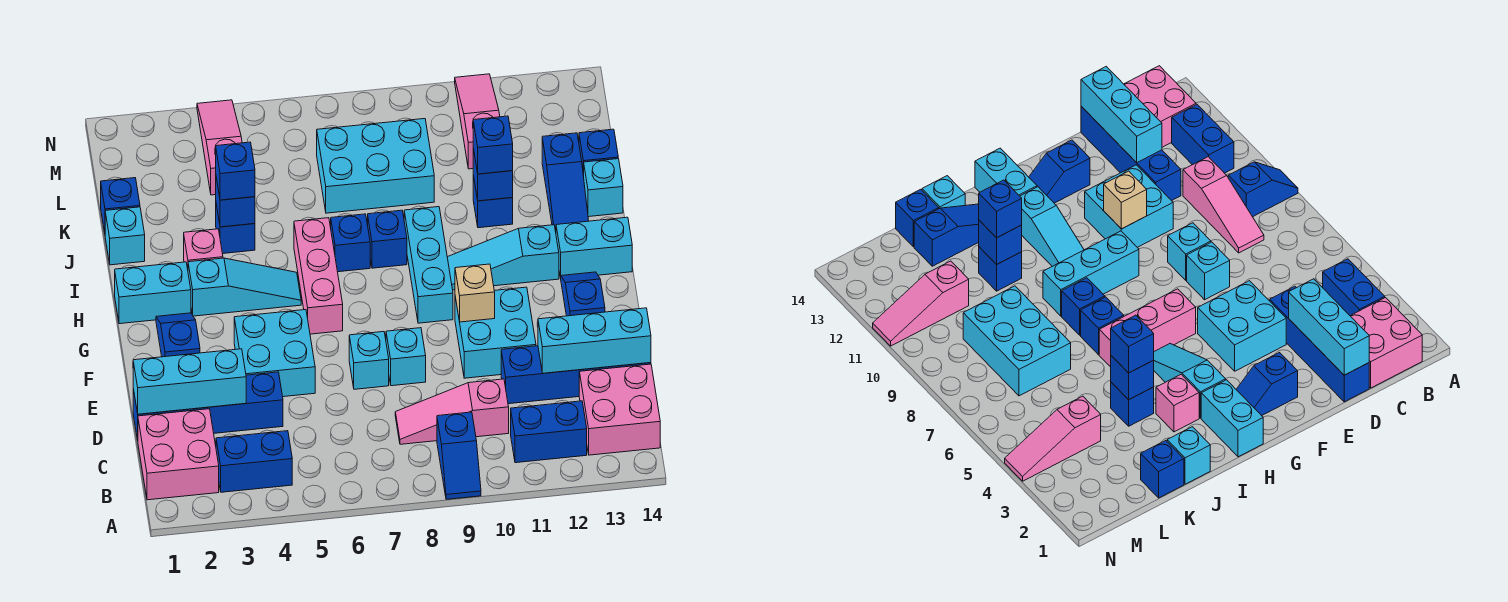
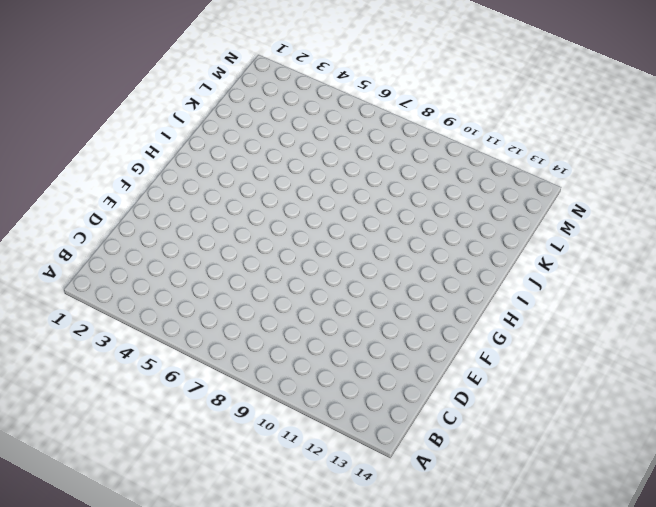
none -> blue slope A9:B9 level 1 top B
none -> pink brick B1:C2 level 1
none -> blue brick B3:B4 level 1
none -> blue brick B11:B12 level 1

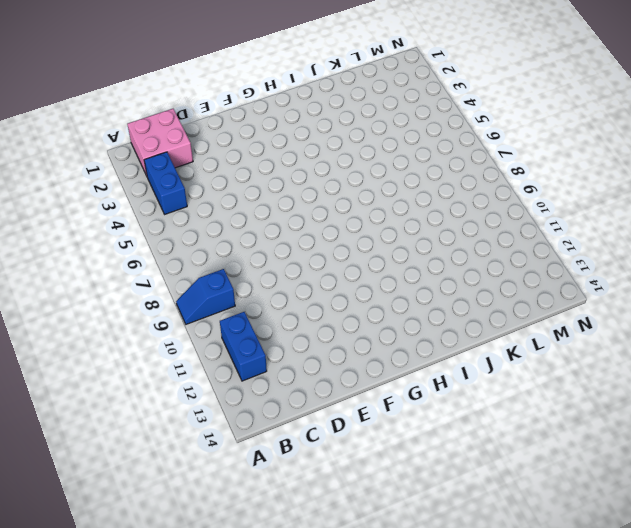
none -> pink brick B13:C14 level 1
none -> pink slope C8:C10 level 1 top 10
none -> blue brick D1:D4 level 1
none -> blue brick D11:D14 level 1

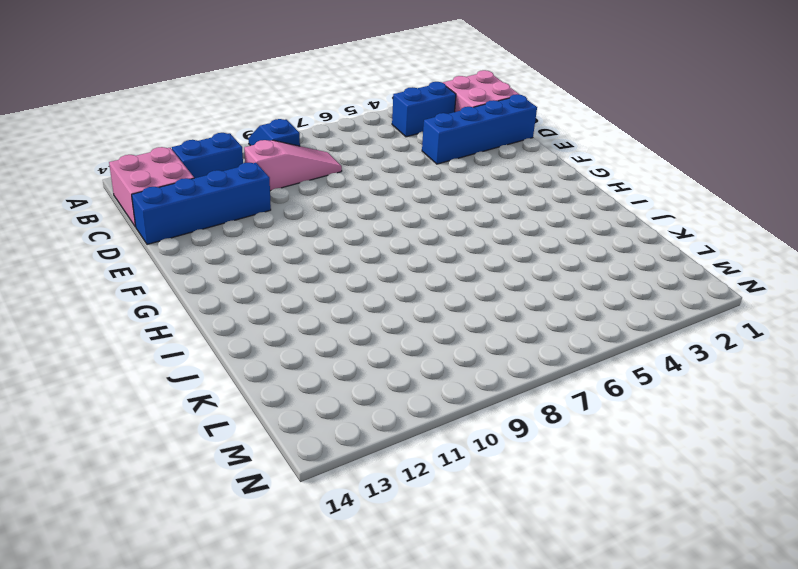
none -> cyan brick E4:F5 level 1
none -> cyan brick E7 level 1
none -> cyan brick E8 level 1
none -> cyan brick E10:F11 level 1

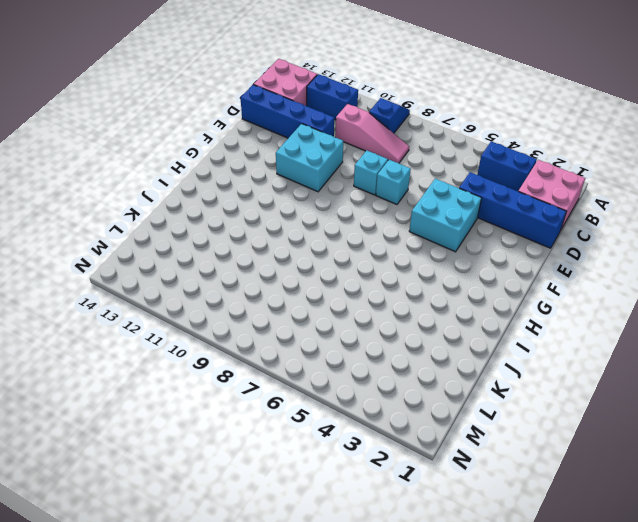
none -> blue slope F2:G2 level 1 top F
none -> blue slope F13:G13 level 1 top F
none -> pink brick G6:I6 level 1
none -> cyan brick G9:I9 level 1

